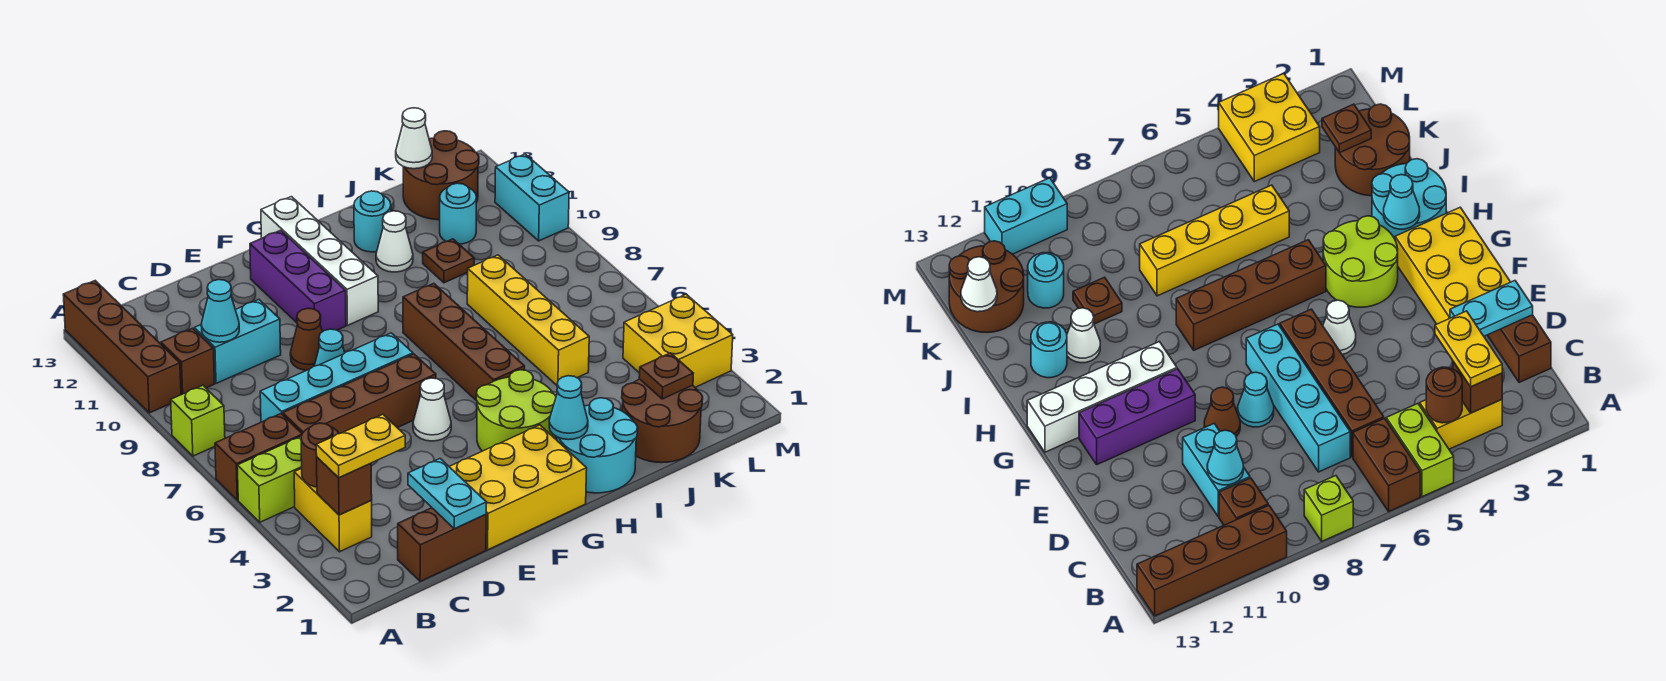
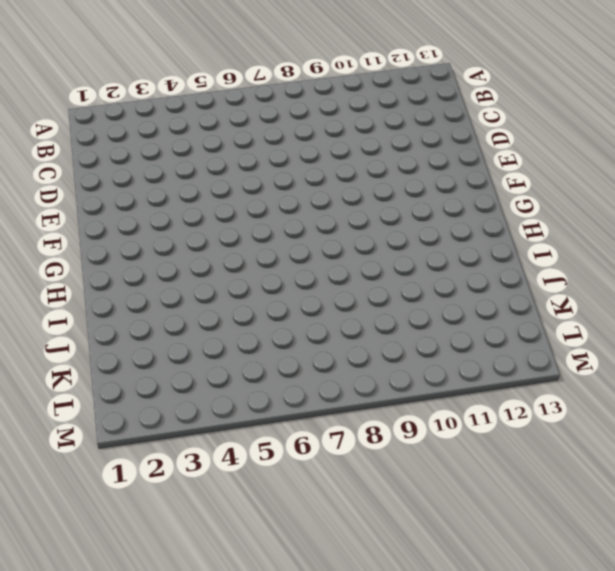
none -> lime brick A5:B5 level 1
none -> brown brick A6:B6 level 1
none -> lime brick A8 level 1
none -> brown brick A10:A13 level 1

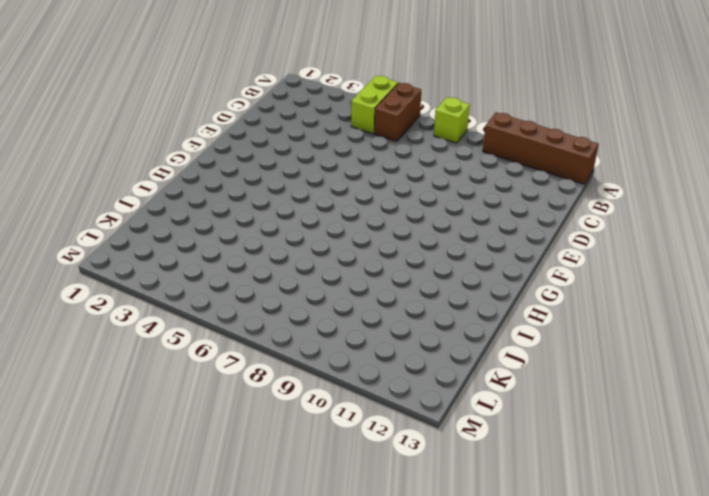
none -> yellow brick B3:B4 level 1
none -> brown brick B10 level 1
none -> brown brick C1:D1 level 1
none -> brown brick C6:F6 level 1

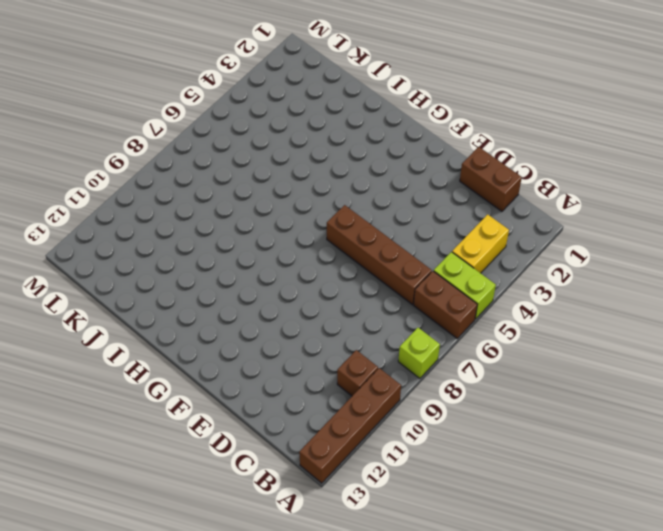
none -> cyan brick C7:F7 level 1
none -> cyan brick C10:D10 level 1
none -> yellow brick E1:G2 level 1
none -> cyan cone E8 level 1

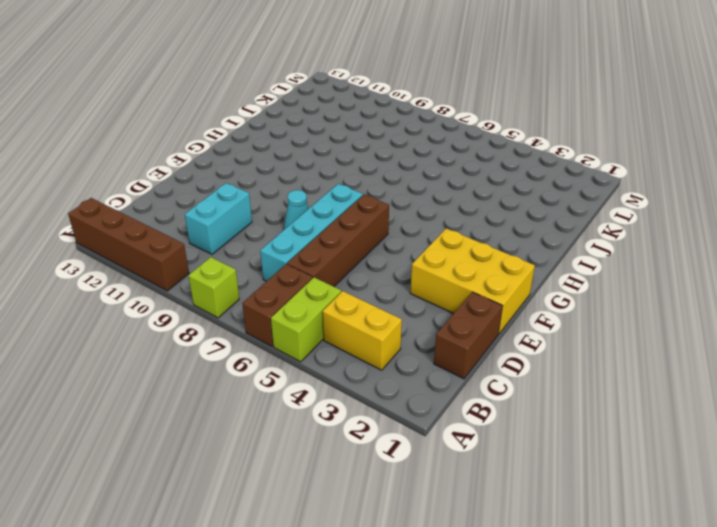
yellow brick E1:F3 level 1 -> yellow brick E1:G2 level 1
none -> brown brick B10 level 1
none -> brown cone E9 level 1
none -> white cone F5 level 1
none -> purple brick F10:F12 level 1

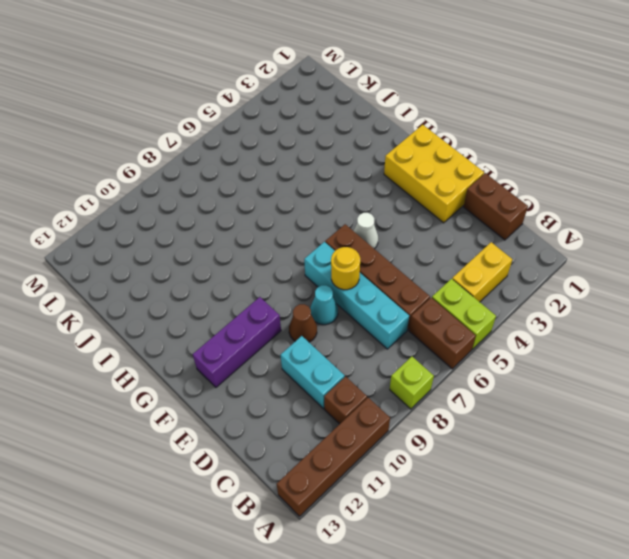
yellow round brick E7 level 2 -> none
none -> lime round brick G3:H4 level 1
none -> white brick G10:G13 level 1
none -> cyan round brick H1:I2 level 1
none -> brown brick H5:H8 level 1

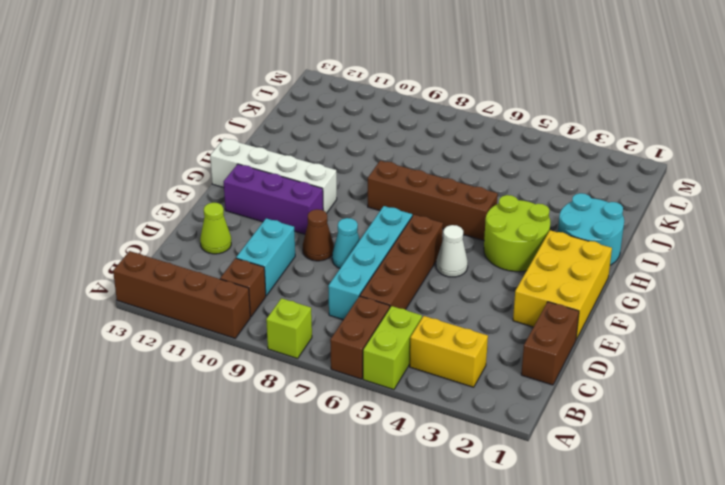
lime cone D12 level 1 -> none
none -> white cone I11 level 1
none -> cyan round brick I12 level 1
none -> brown round brick J1:K2 level 1
none -> yellow brick J5:J8 level 1

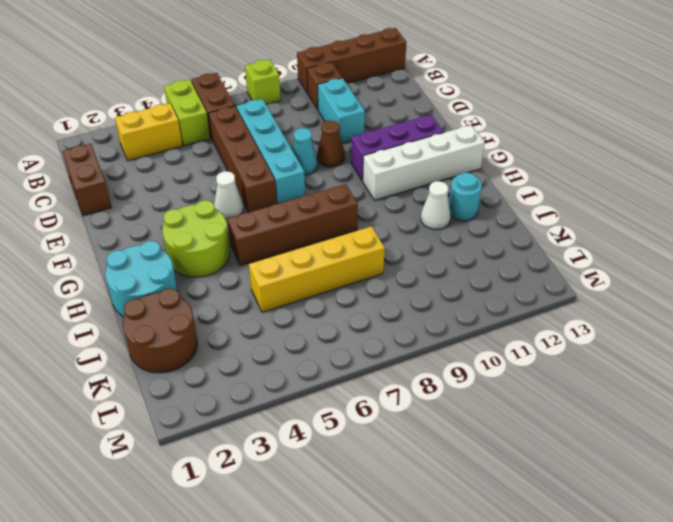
none -> yellow brick E1:G2 level 1
none -> brown plate J10 level 1
none -> cyan round brick K11 level 1
none -> brown round brick K12:L13 level 1

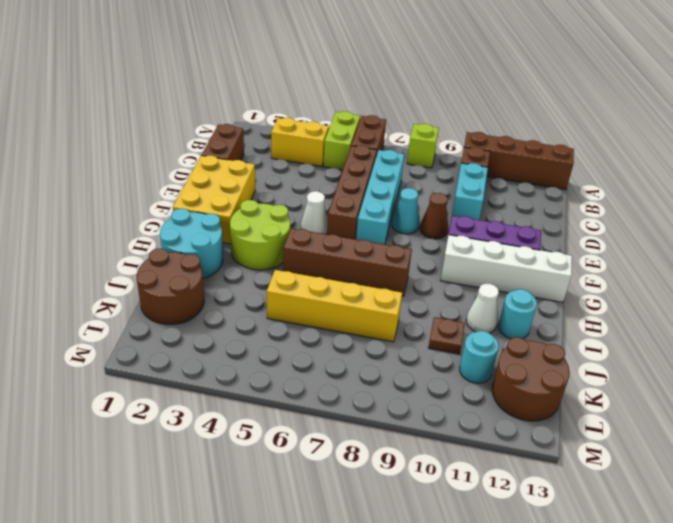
none -> yellow brick L3:M4 level 1
none -> cyan brick M10:M11 level 1
none -> brown brick B3 level 2
none -> brown round brick B4 level 2

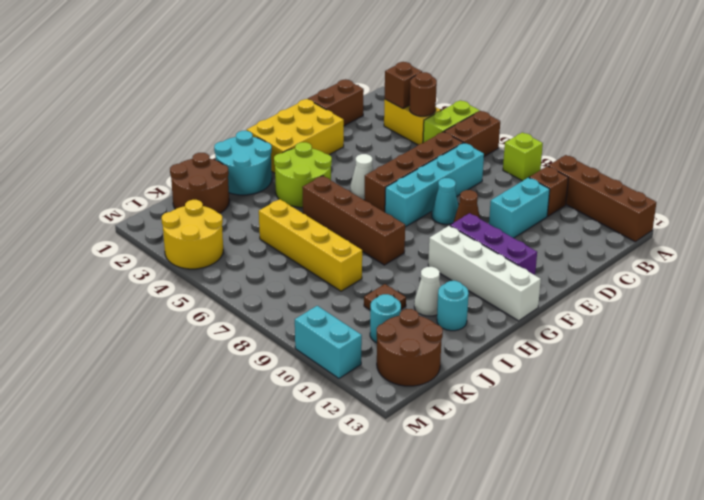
yellow round brick L3:M4 level 1 -> yellow brick L3:M4 level 1
none -> cyan cone C10 level 2
none -> cyan plate D1:D2 level 2
none -> cyan cone H2 level 2
none -> brown plate K2 level 2

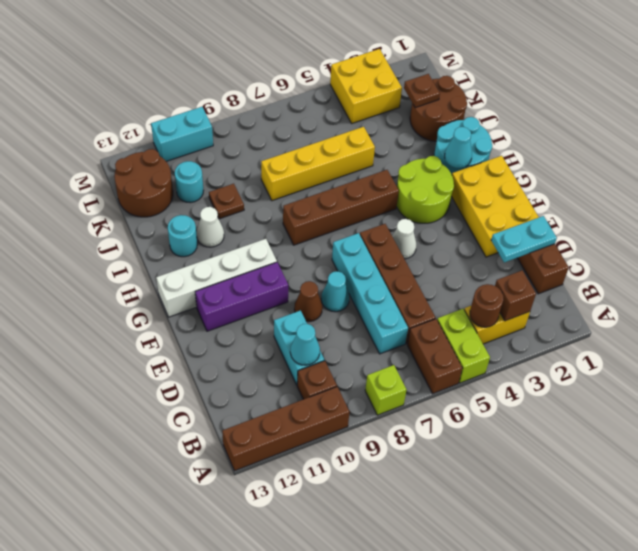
none -> white cone K13 level 2
none -> yellow plate B3:C3 level 3

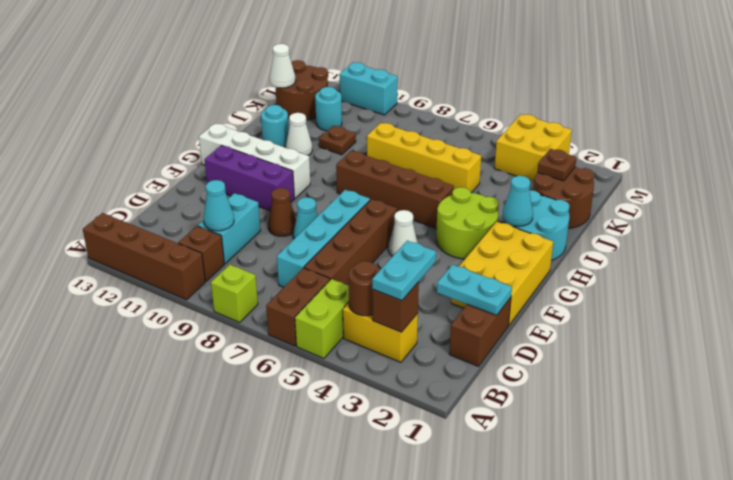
cyan plate B3:C3 level 3 -> yellow plate B3:C3 level 3

